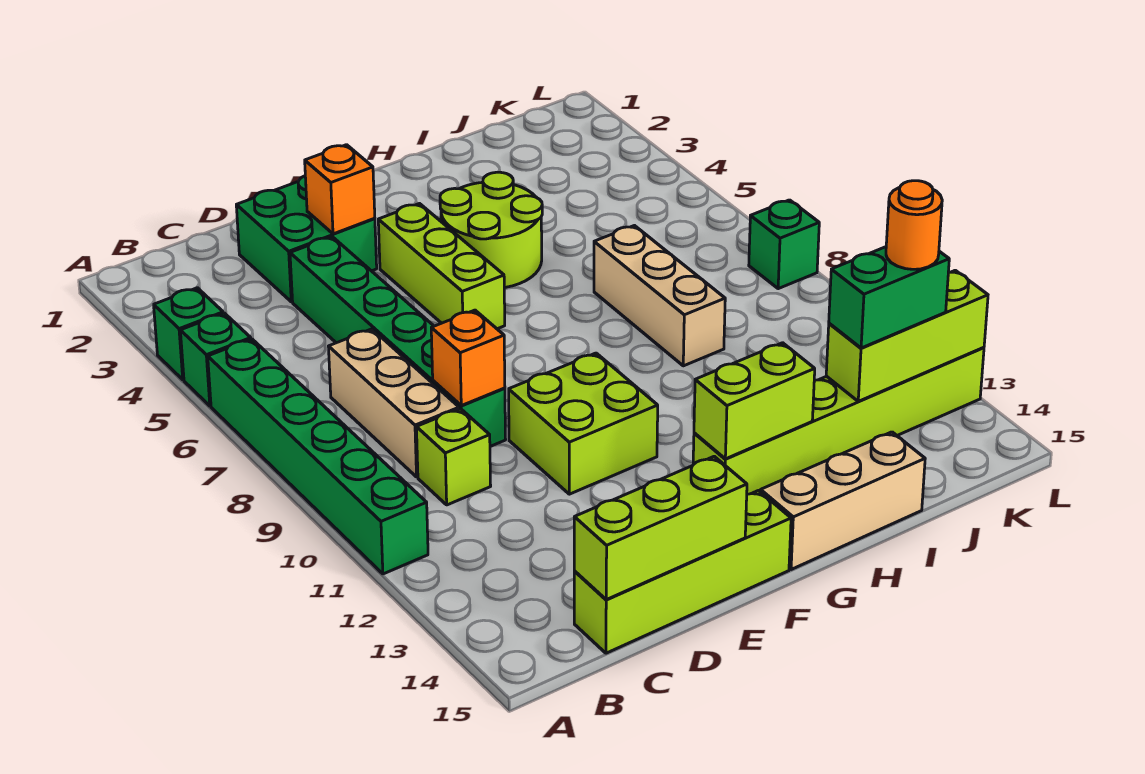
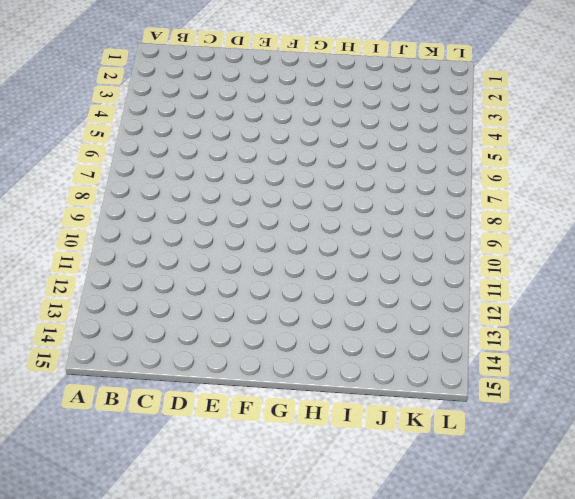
none -> green brick A4 level 1
none -> green brick A5 level 1
none -> green brick A6:A11 level 1

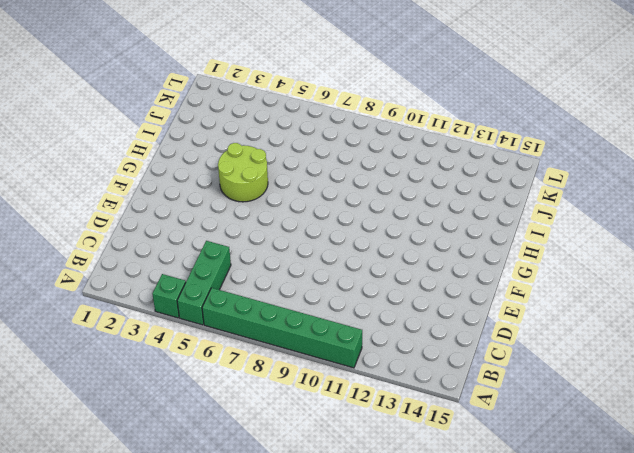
green brick A5:C5 level 1 -> green brick A5 level 1
none -> tan brick C7:C9 level 1
none -> lime brick C10 level 1
none -> lime brick C15:F15 level 1

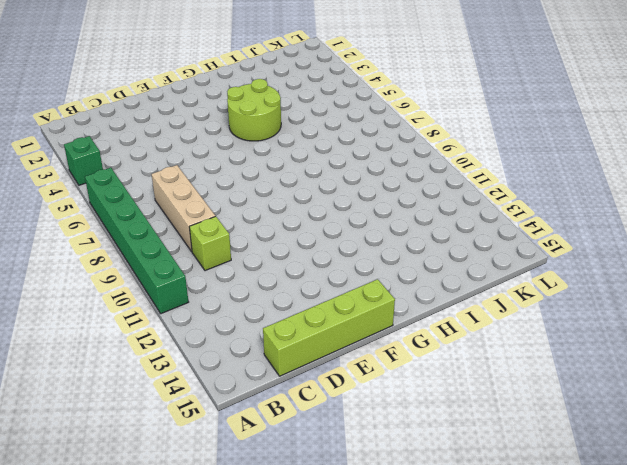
none -> green brick A5 level 1
none -> green brick D2:E3 level 1
none -> green brick D4:D9 level 1

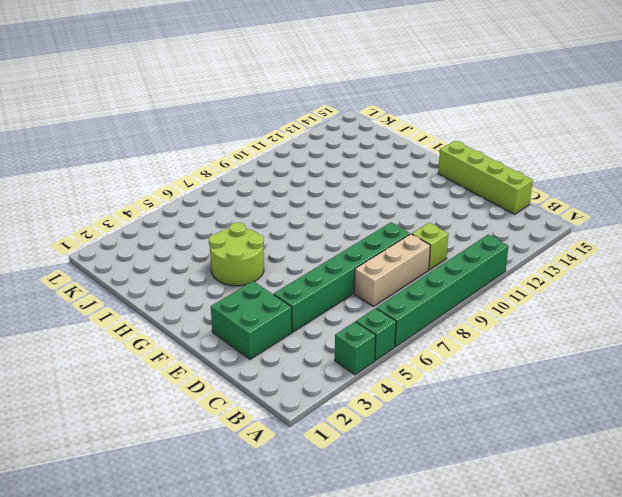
none -> lime brick E10:F11 level 1
none -> lime brick F4:F6 level 1
none -> lime brick G13:L13 level 1

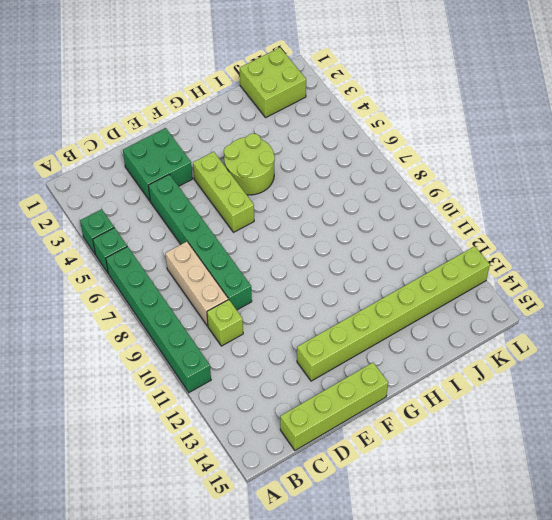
lime brick E13:L13 level 1 -> lime brick G13:L13 level 1
lime brick J1:K2 level 1 -> lime brick E10:F11 level 1
none -> tan brick G15:I15 level 1
none -> tan brick I7:I9 level 1
none -> green brick L8 level 1

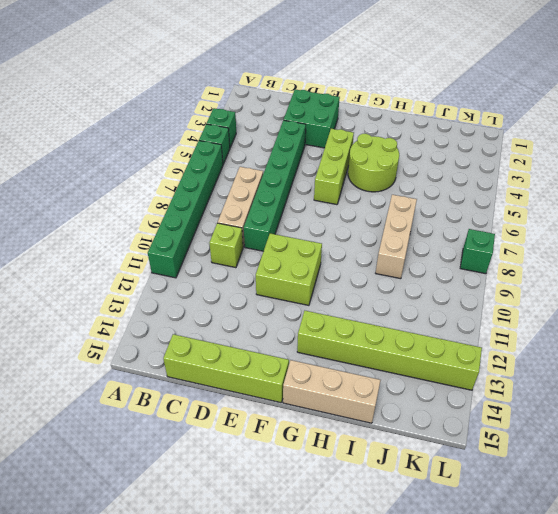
none -> lime brick C15:E15 level 2
none -> orange brick D9 level 2
none -> orange brick E3 level 2

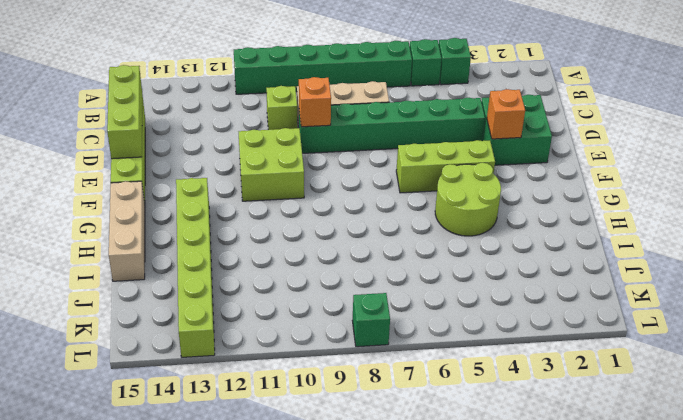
none -> tan brick I7:I9 level 1
none -> lime brick G13:H13 level 2
none -> lime brick J13:L13 level 2

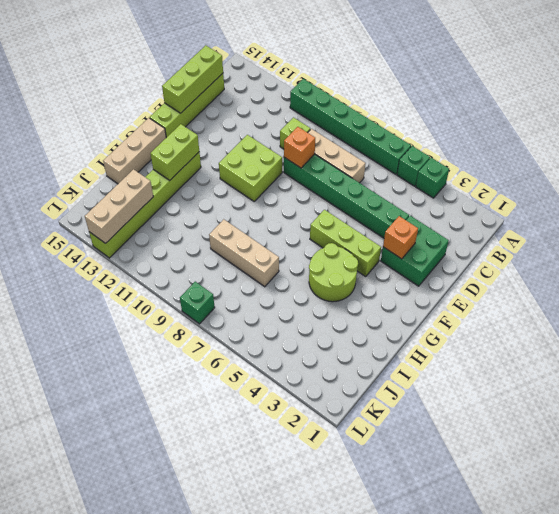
tan brick J13:L13 level 2 -> lime brick J13:L13 level 2
none -> green brick J13:K13 level 3
none -> orange round brick K13 level 4

